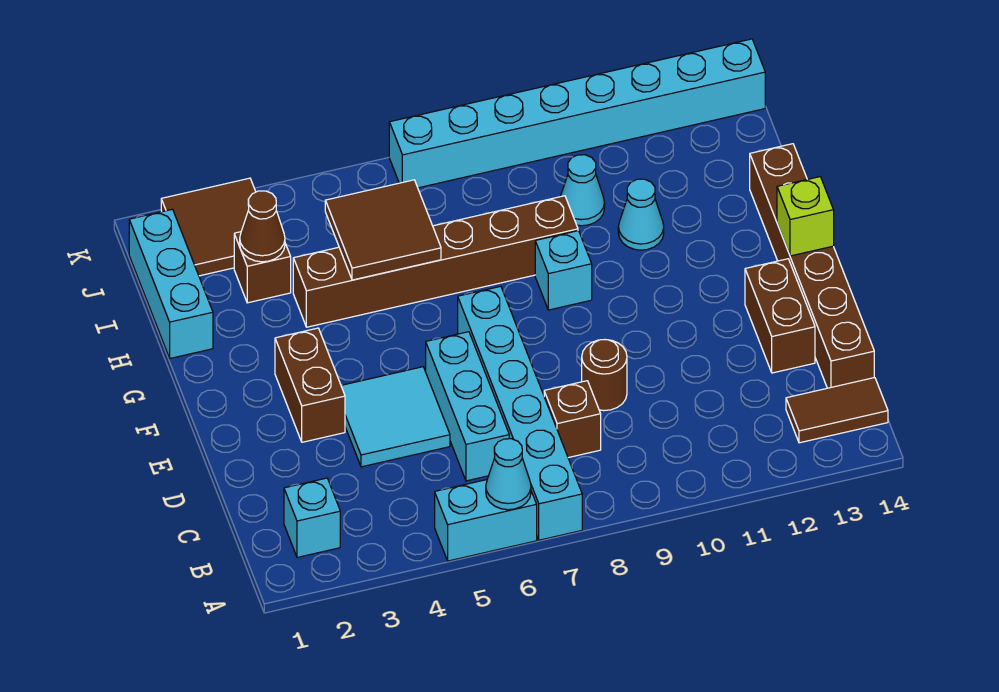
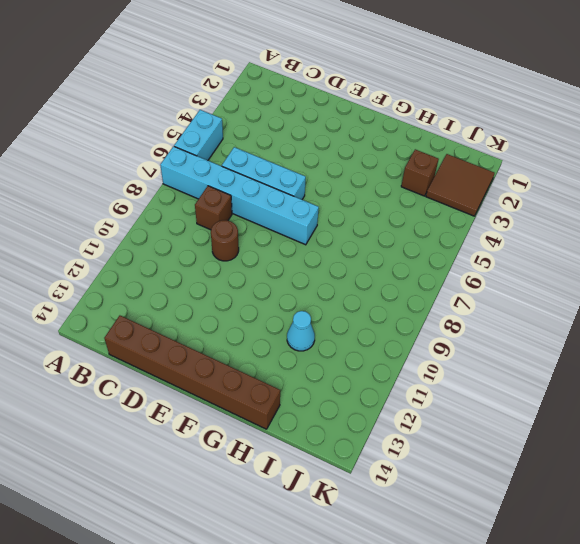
none -> cyan brick B2 level 1
none -> brown tile B13:B14 level 1
none -> cyan tile D4:E5 level 1

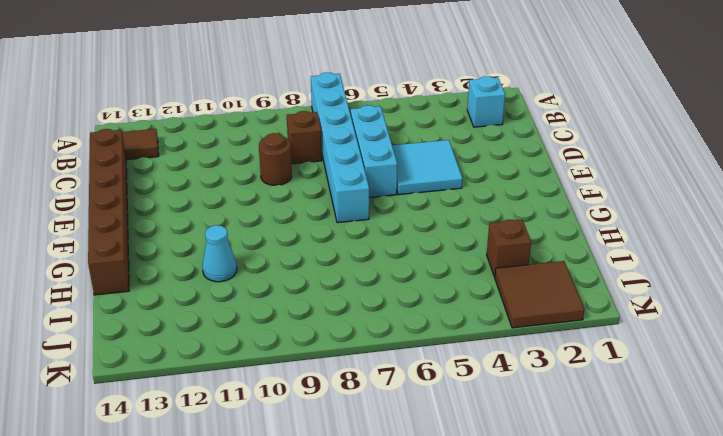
none -> cyan brick A5:A6 level 1
none -> brown brick D13:E13 level 1
none -> brown brick E3:F3 level 1

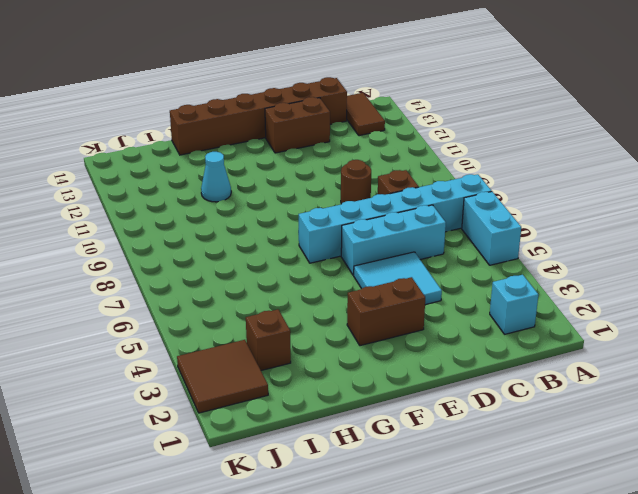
none -> cyan brick G9 level 1
none -> cyan brick H1:J1 level 1
none -> brown brick H4:H9 level 1

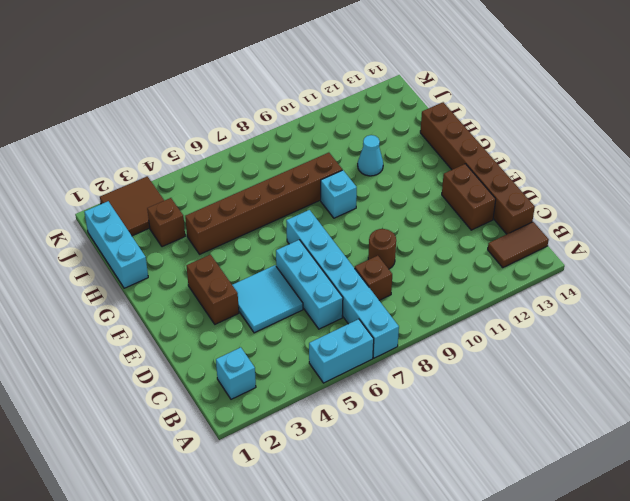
none -> cyan cone I10 level 1
none -> cyan brick K7:K14 level 1
none -> cyan cone A6 level 2

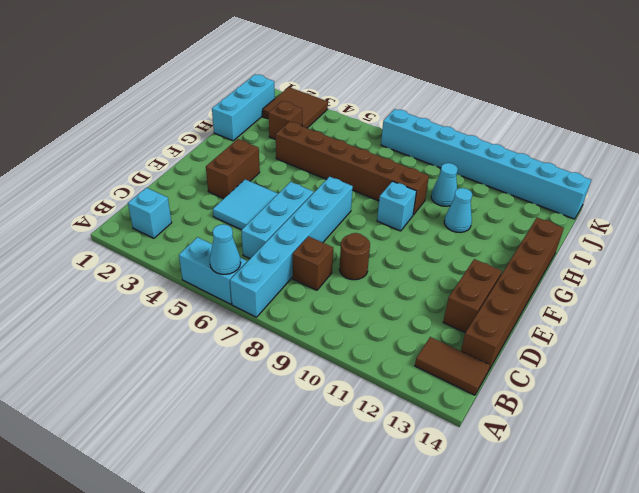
none -> lime brick F14 level 2
none -> brown tile H5:I6 level 2
none -> brown cone I3 level 2

